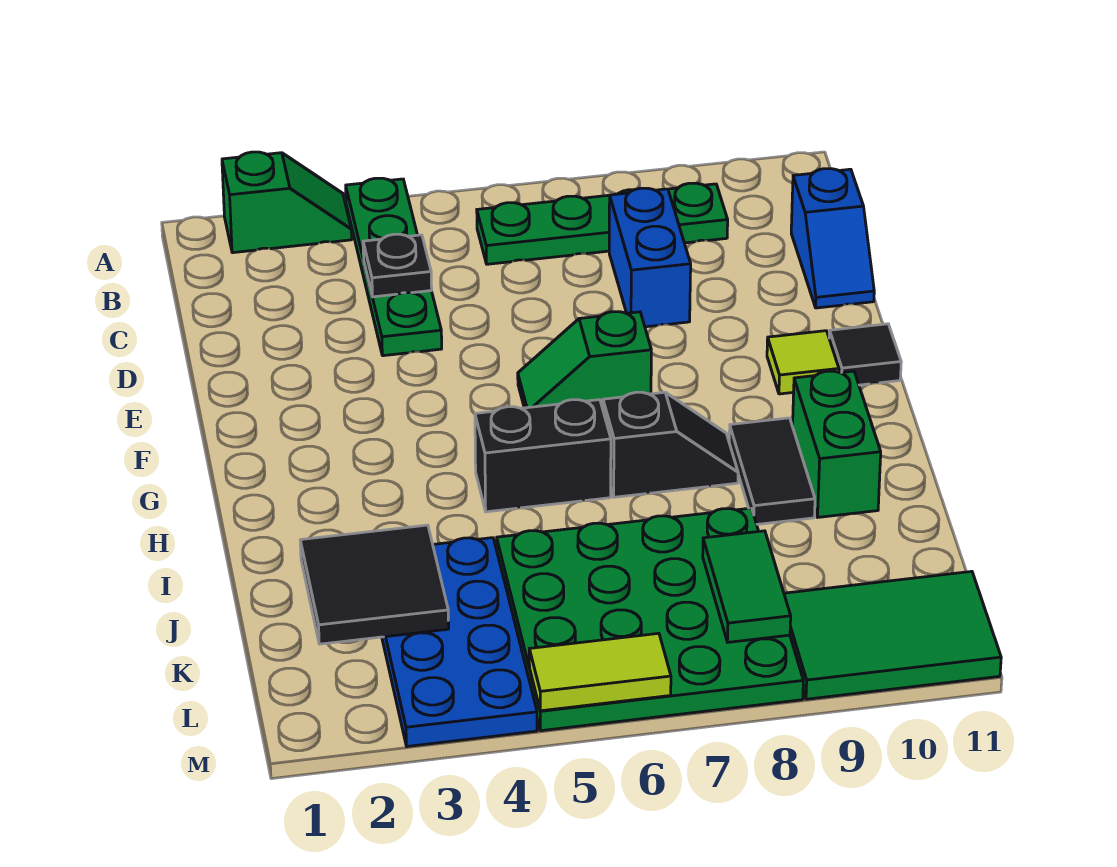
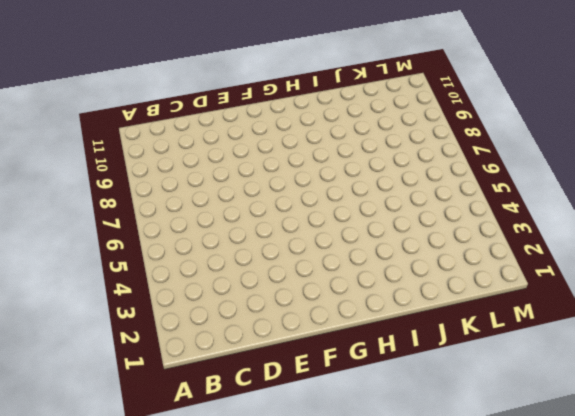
none -> green slope A2:A3 level 1 top 2
none -> green plate A4:D4 level 1
none -> green plate B6:B9 level 1

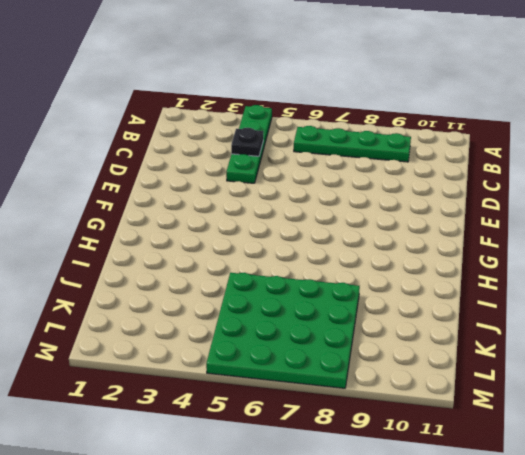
none -> green slope A2:A3 level 1 top 2
none -> blue brick C8:D8 level 1
none -> blue slope C11:D11 level 1 top C

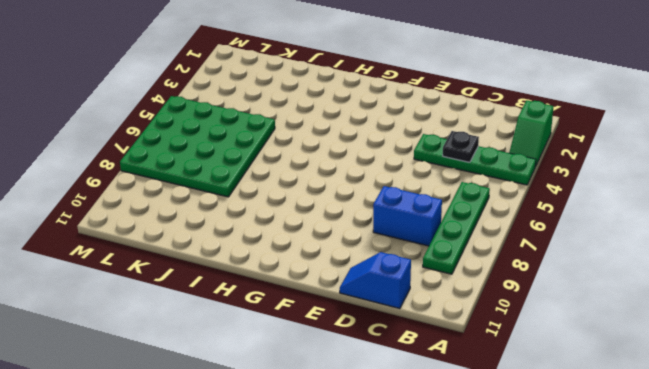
none -> green slope F6:F7 level 1 top 7
none -> lime tile F10 level 1
none -> black tile F11 level 1

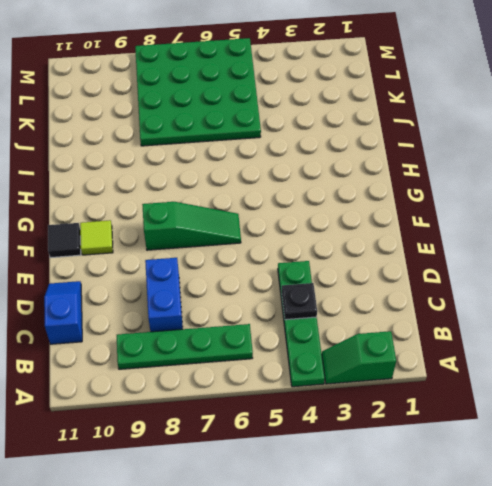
green slope F6:F8 level 1 top 8 -> green slope F6:F7 level 1 top 7
none -> black brick H5:H6 level 1
none -> black slope H7:H8 level 1 top 7
none -> black tile H9:I9 level 1

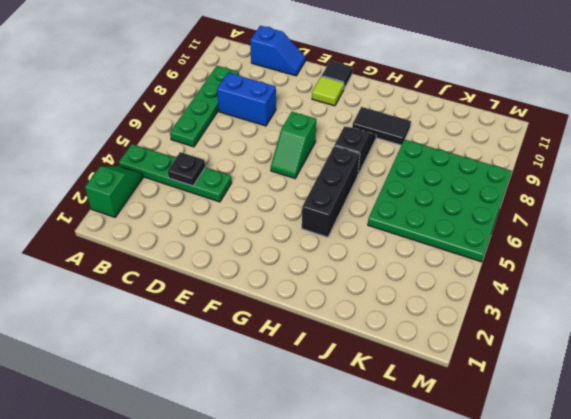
black brick H4:H6 level 1 -> black brick H5:H6 level 1
none -> green brick H10:I10 level 1
none -> blue plate J3:M4 level 1
none -> green tile L9:M11 level 1

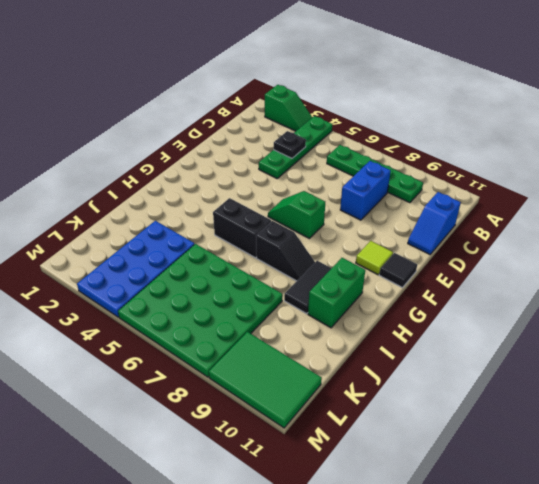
none -> black tile J2:K3 level 2
none -> green tile K8:L8 level 2
none -> lime tile M5:M6 level 2

